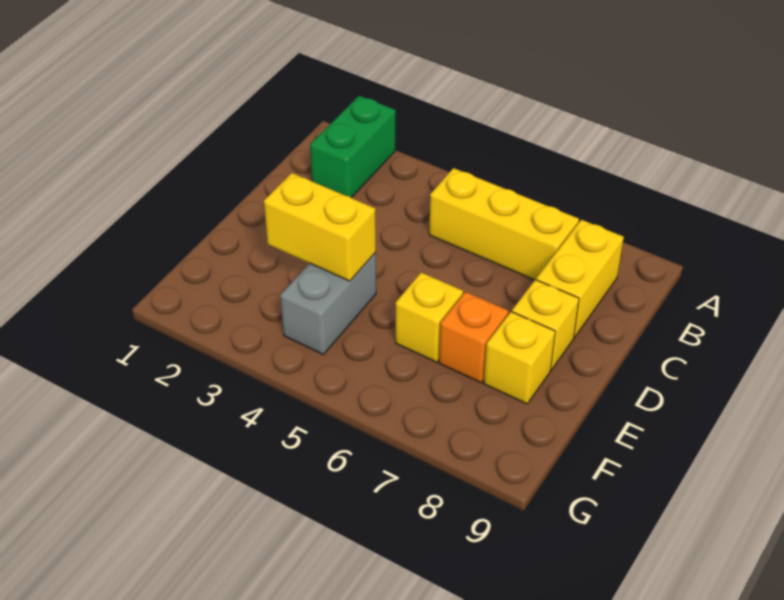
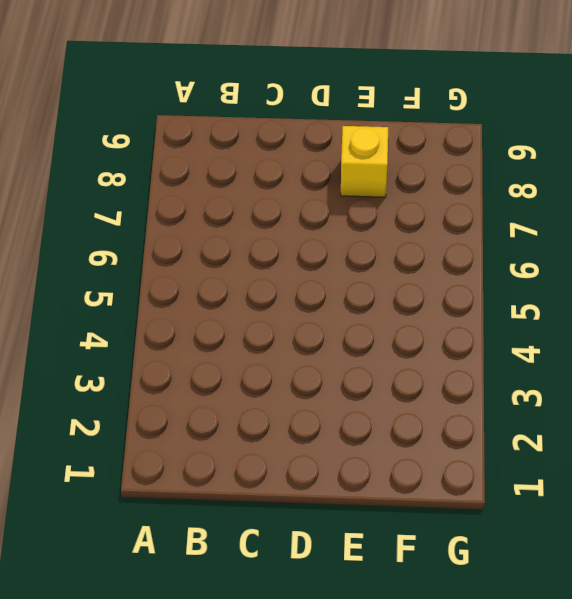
none -> green brick A2:B2 level 1
none -> yellow brick B5:B7 level 1

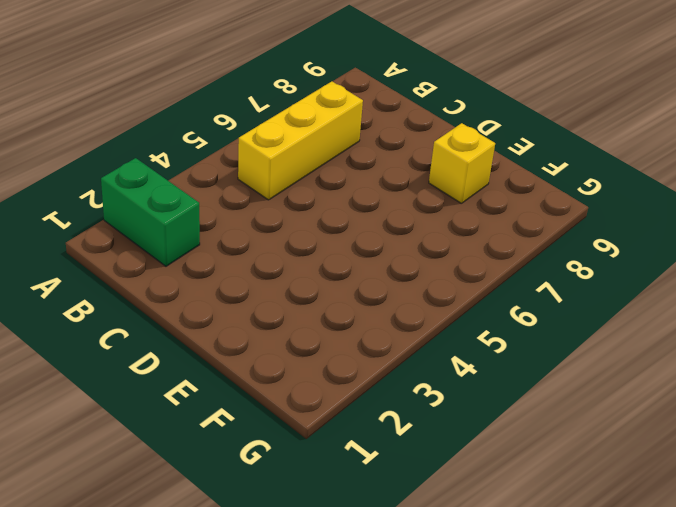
none -> yellow brick B8:C8 level 1
none -> yellow brick D8 level 1

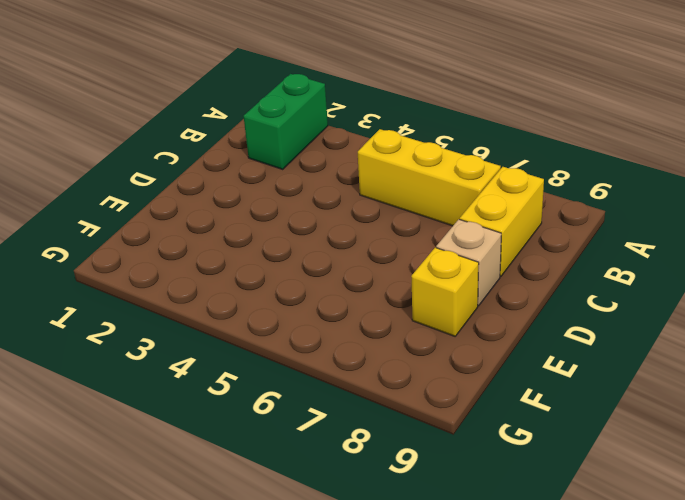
tan brick D8 level 1 -> yellow brick D8 level 1
none -> grey brick E4:F4 level 1
none -> yellow brick E6 level 1

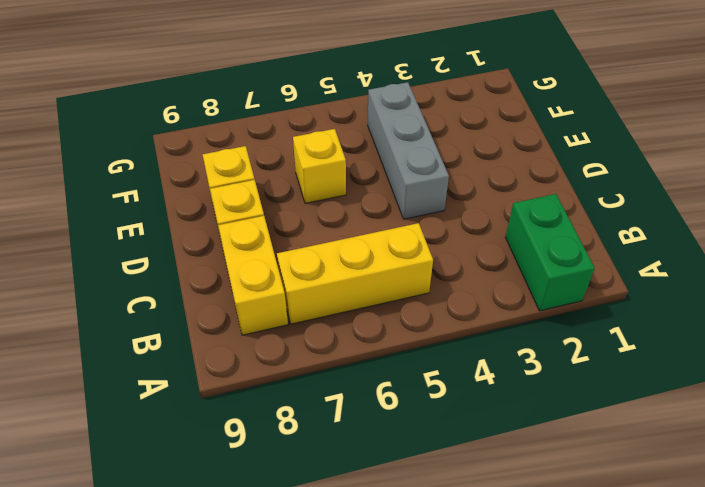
grey brick D4:F4 level 1 -> grey brick E4:F4 level 1
none -> orange brick E7 level 1
none -> yellow brick E3:E4 level 2

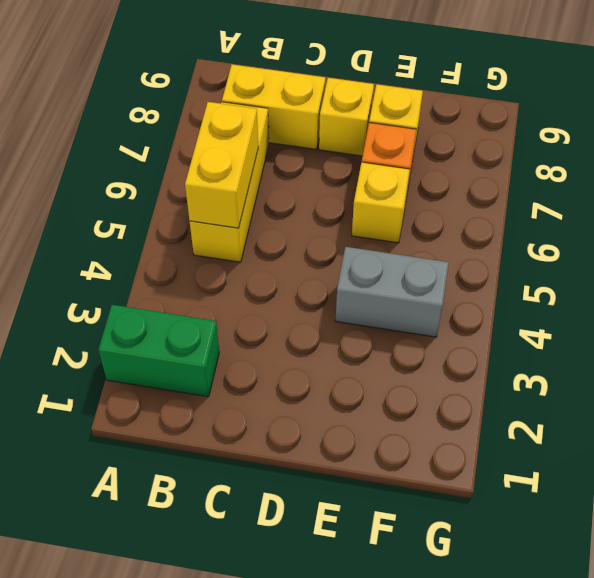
yellow brick B5:B6 level 2 -> yellow brick E3:E4 level 2

